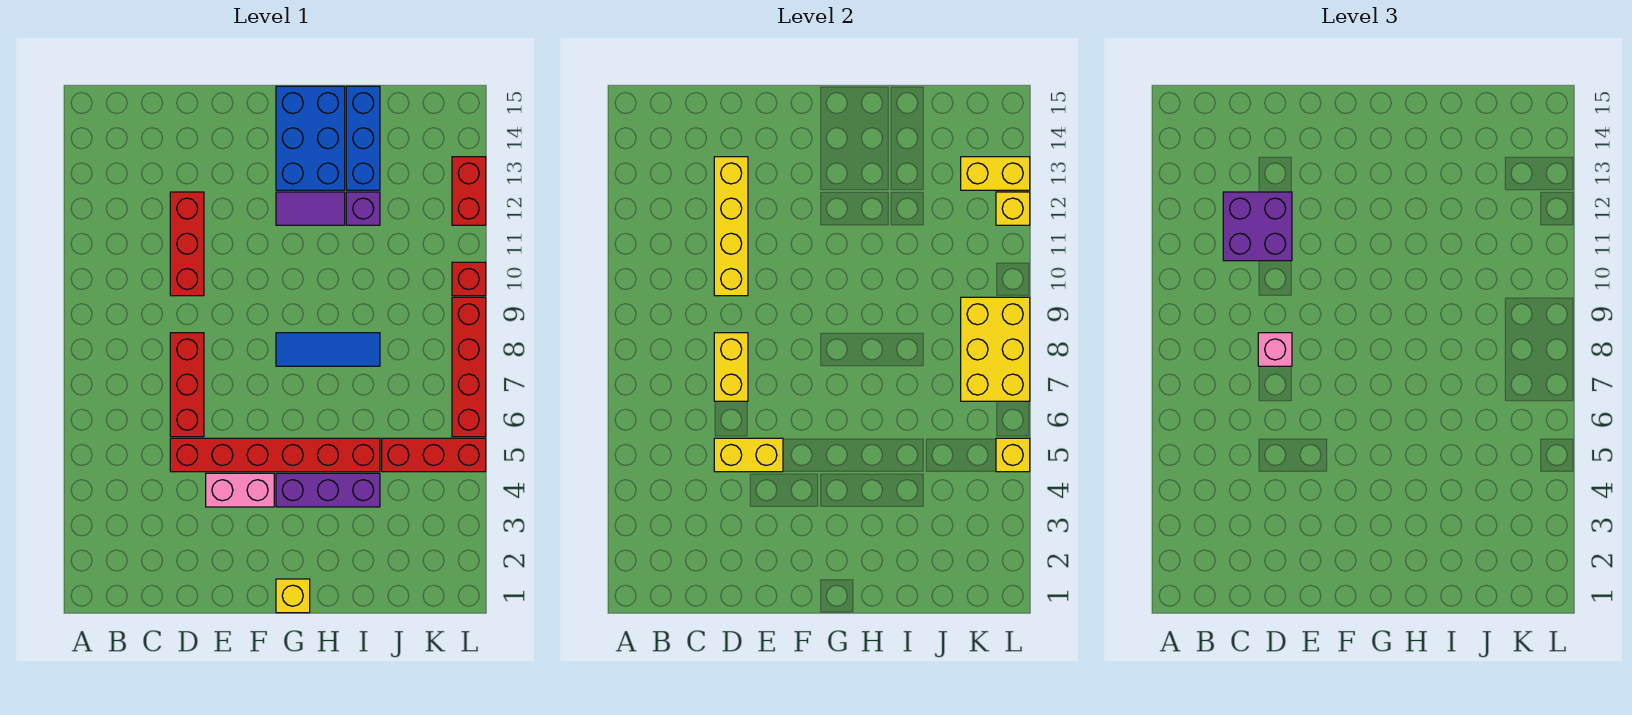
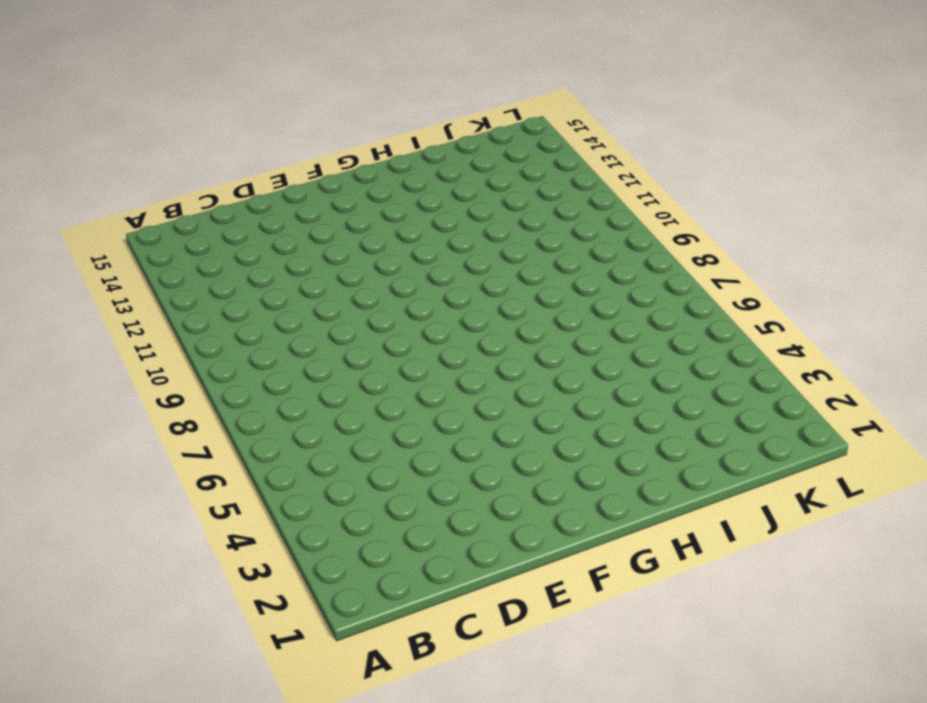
none -> red brick D5:I5 level 1
none -> red brick D6:D8 level 1
none -> red brick D10:D12 level 1

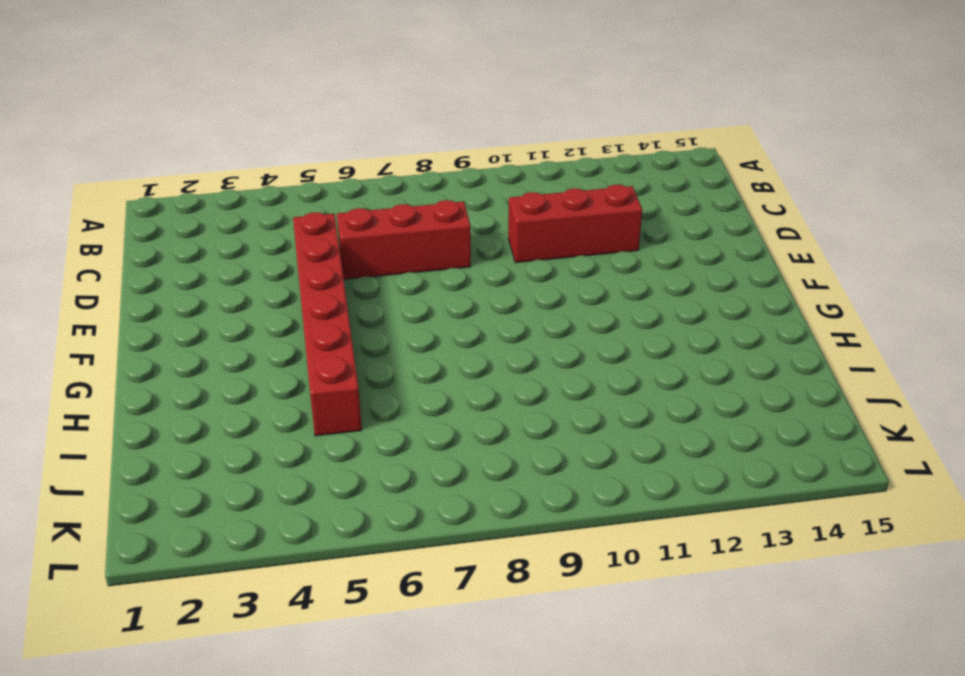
none -> pink brick E4:F4 level 1
none -> yellow brick G1 level 1
none -> purple brick G4:I4 level 1

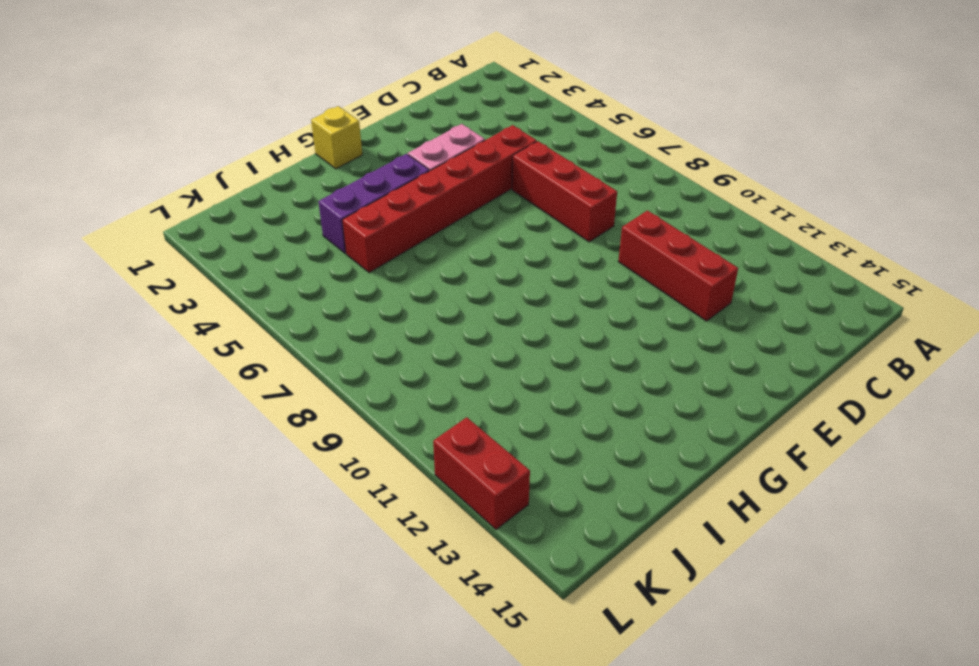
none -> blue tile G8:I8 level 1
none -> purple tile G12:H12 level 1
none -> blue brick G13:H15 level 1

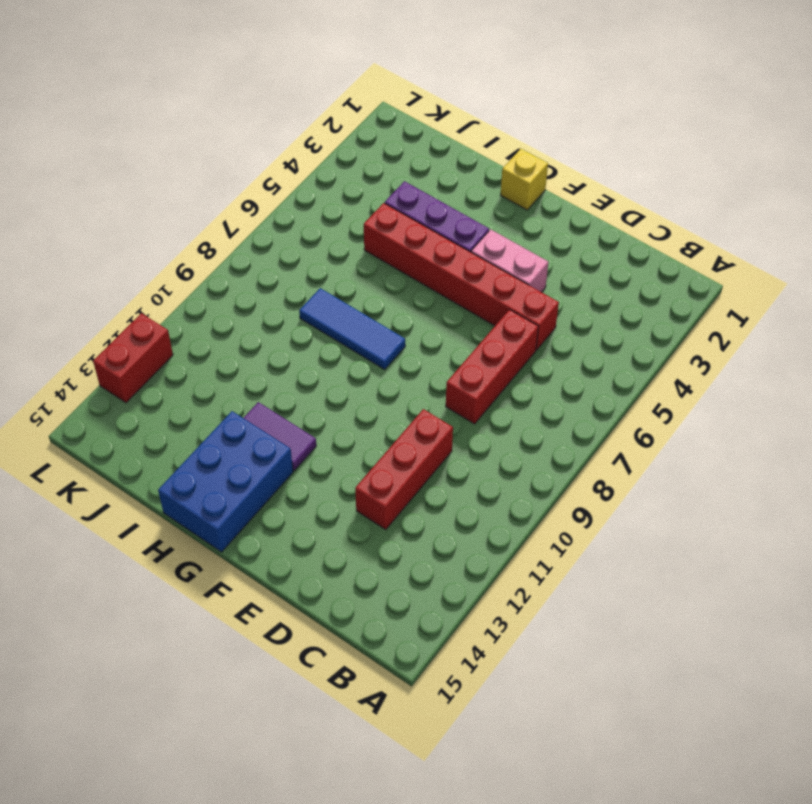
none -> purple brick I12 level 1
none -> blue brick I13:I15 level 1
none -> red brick J5:L5 level 1

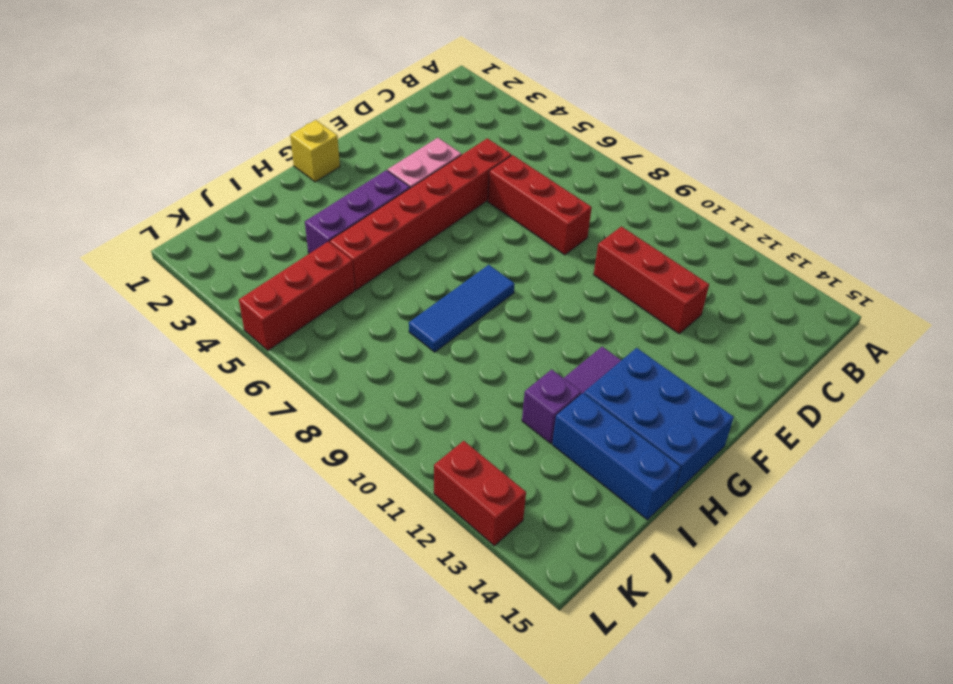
none -> red brick L6:L9 level 1
none -> red brick L10 level 1
none -> yellow brick D5:E5 level 2

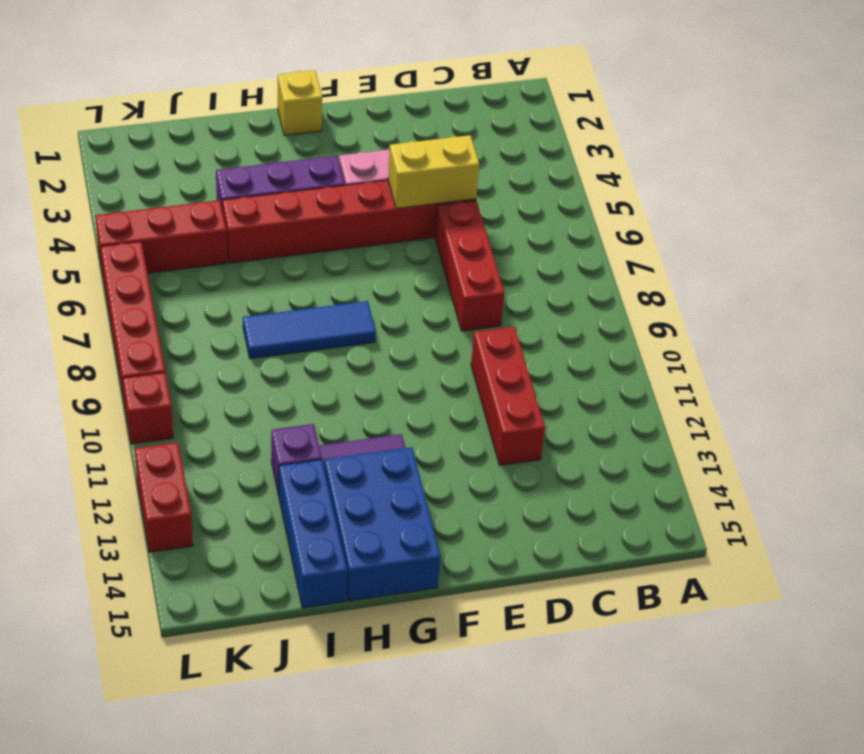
none -> yellow brick D7:D8 level 2
none -> yellow brick D10:D13 level 2
none -> yellow brick K7:L9 level 2

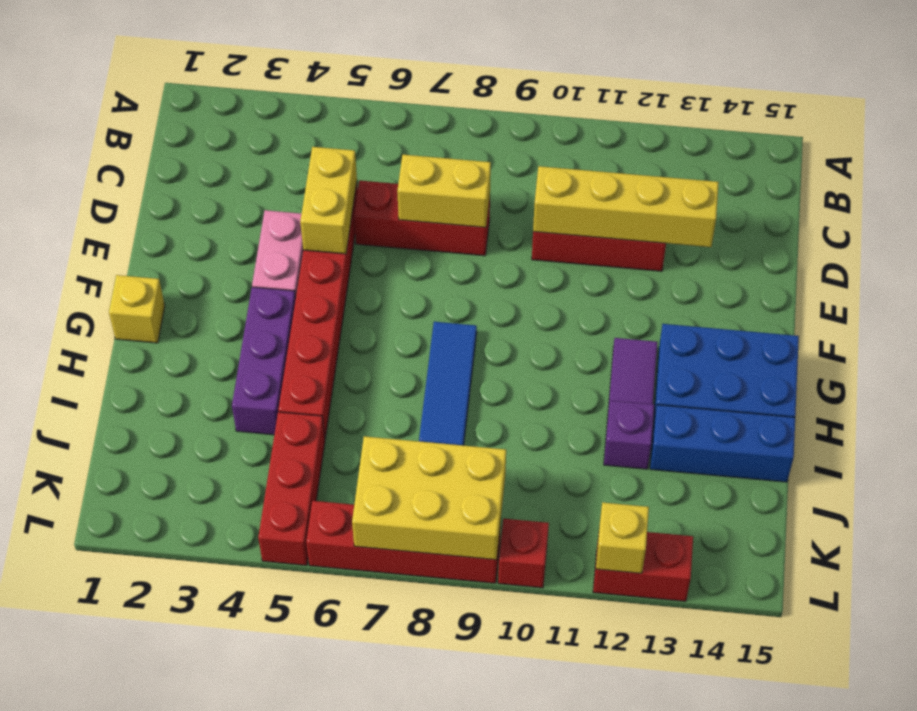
none -> yellow brick K13:L13 level 2
none -> yellow brick L5 level 2
none -> purple brick C11:D12 level 3

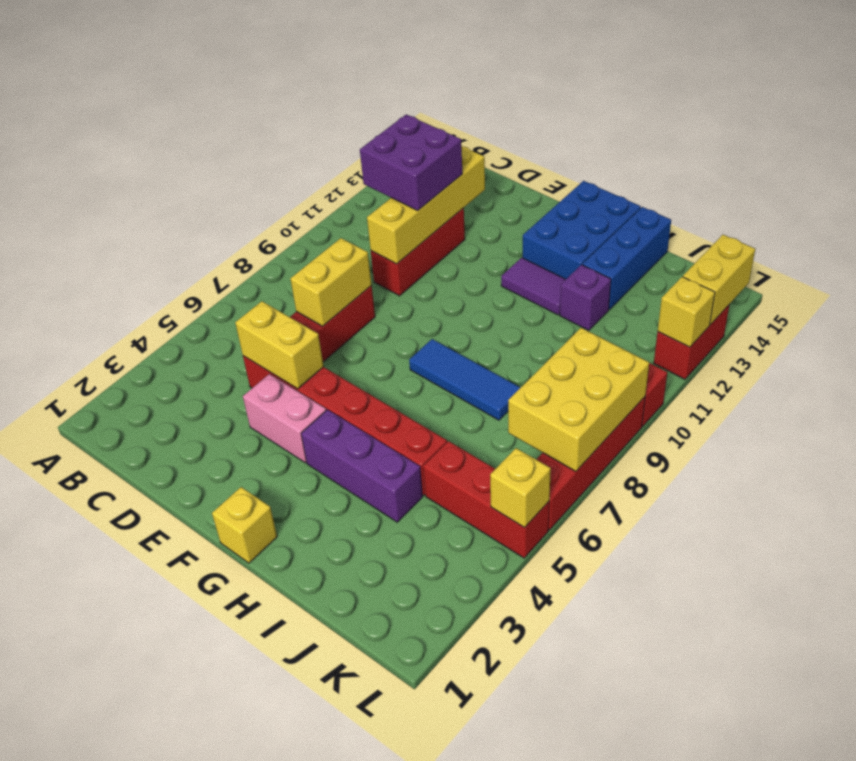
yellow brick L13:L14 level 2 -> yellow brick K13:L13 level 2
none -> pink brick D8 level 3

